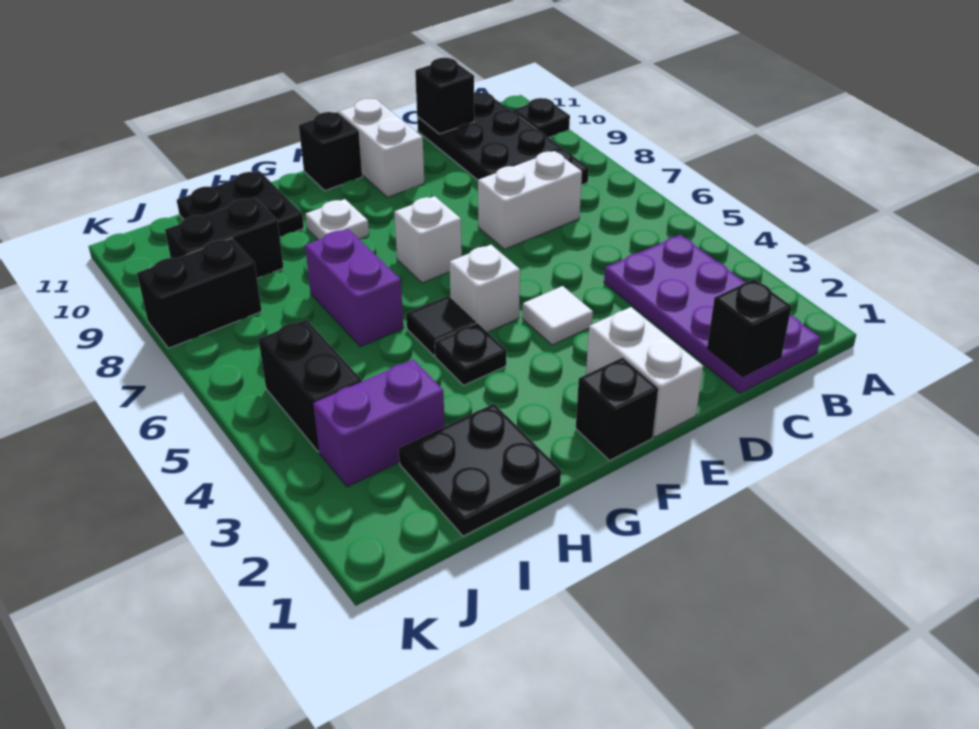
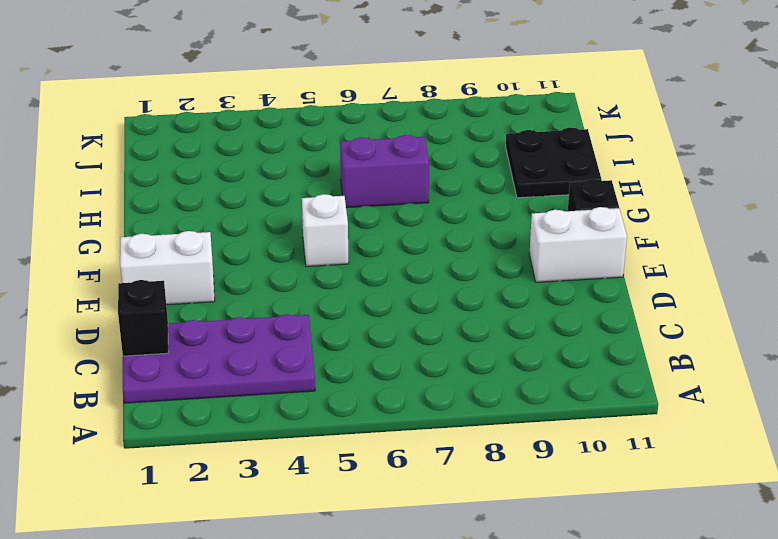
none -> black plate A10 level 1
none -> black plate B8:C11 level 1
none -> white brick C7:D7 level 1

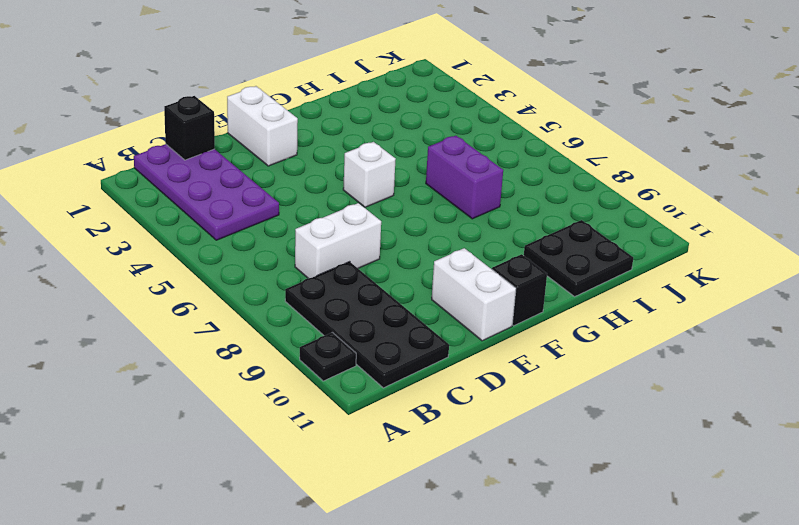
none -> white tile E4 level 1
none -> black brick F1 level 1
none -> white brick F7 level 1

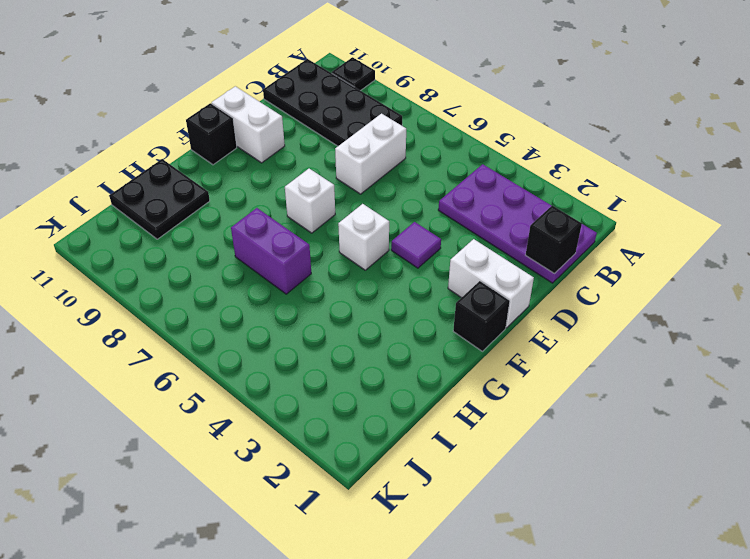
purple tile E4 level 1 -> white tile E4 level 1
none -> black plate G4 level 1
none -> black tile G5 level 1
none -> white plate G9 level 1

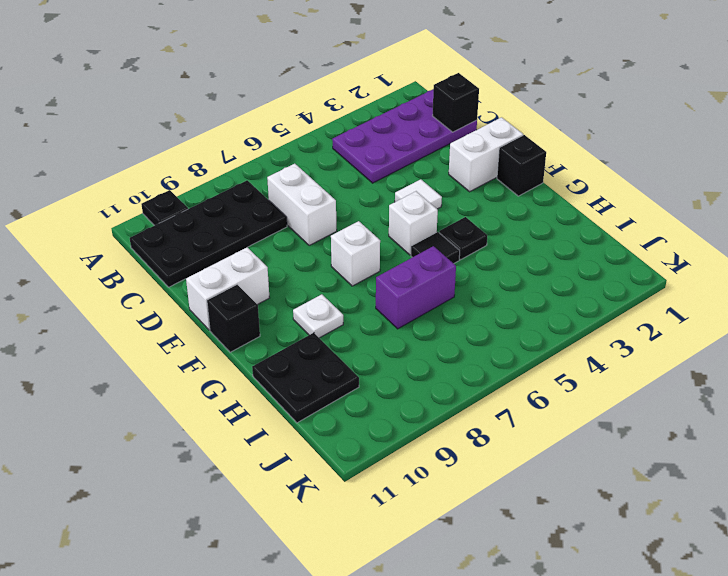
none -> black plate H1:I2 level 1
none -> purple brick I3:J3 level 1
none -> black brick I9:J9 level 1

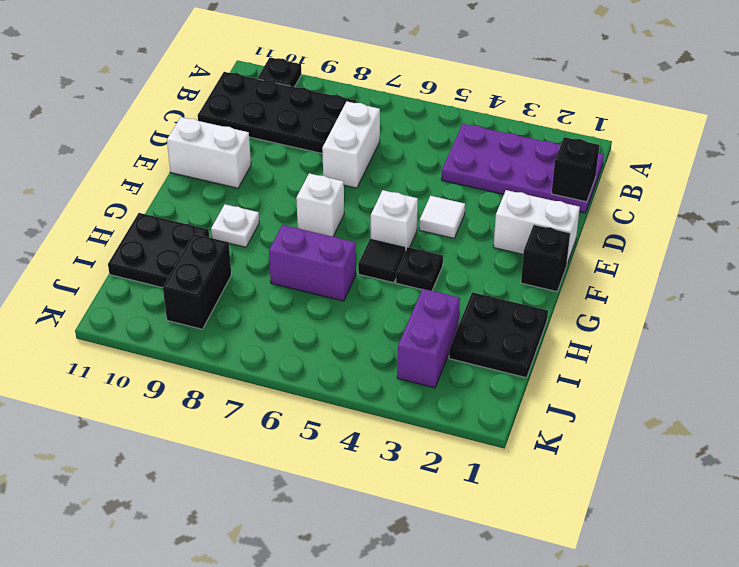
none -> black brick F11 level 1
none -> black brick J4:J5 level 1
none -> black brick J8:K8 level 1

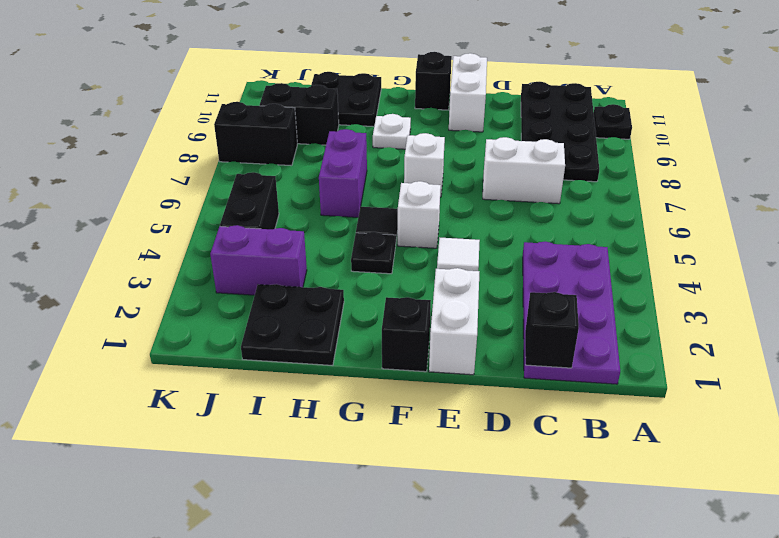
none -> black brick C11 level 2

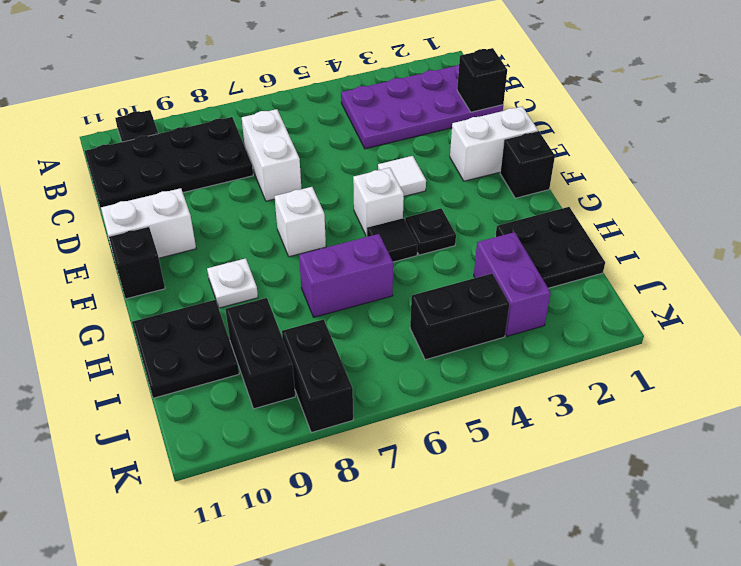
none -> black brick C11 level 2

